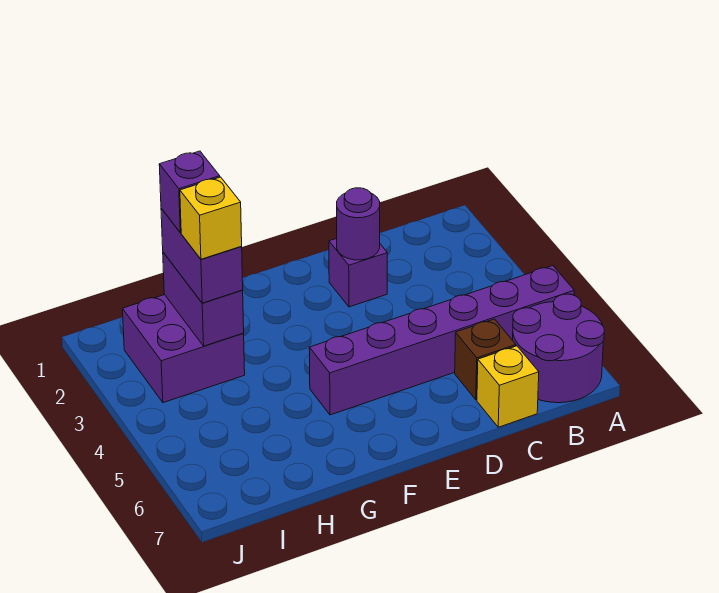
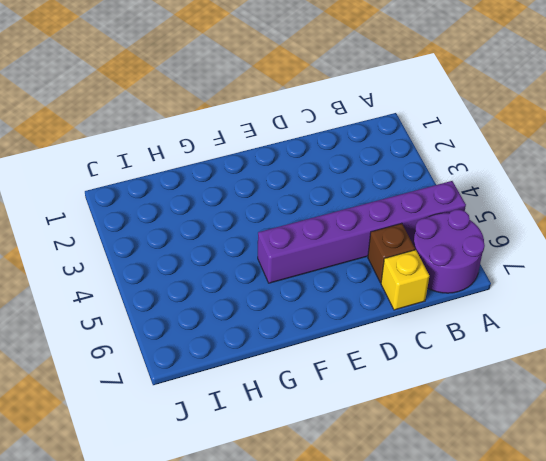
none -> purple brick D2 level 1
none -> purple brick H2:I3 level 1

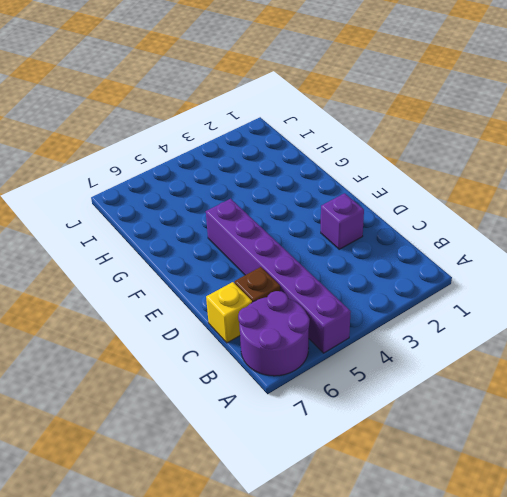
none -> purple brick H2:I3 level 1
none -> purple round brick D2 level 2

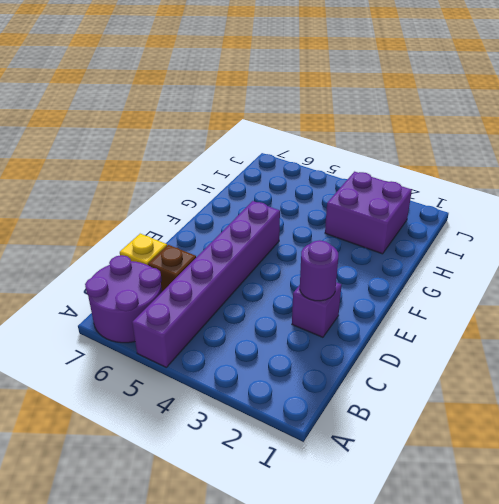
none -> purple brick H2:H3 level 2
none -> purple brick H2:H3 level 3

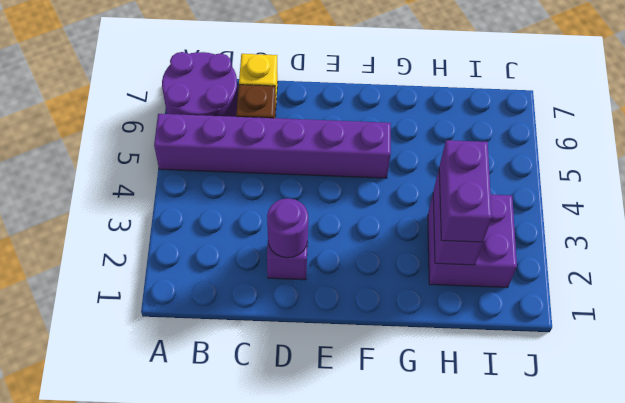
none -> purple brick H2 level 4
none -> yellow brick H3 level 4

